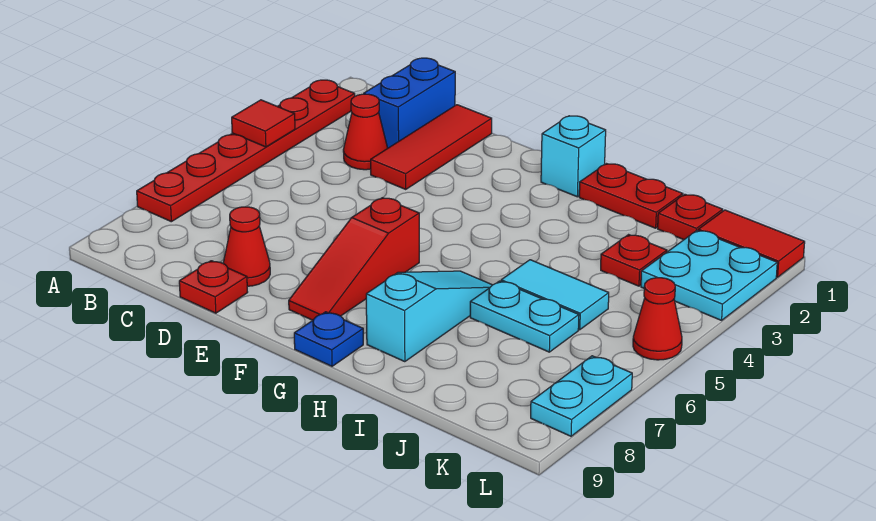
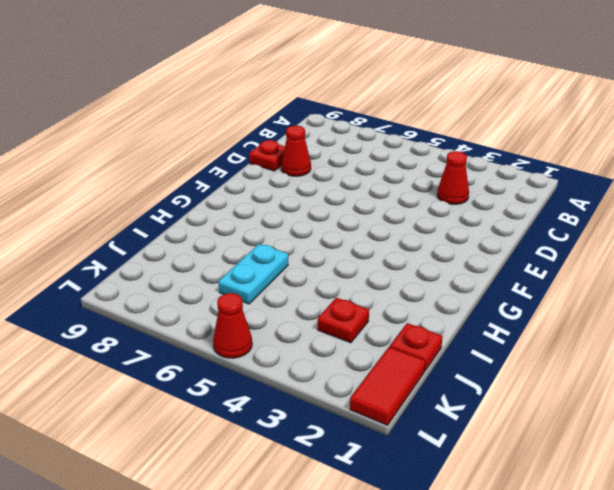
none -> red plate A2:A7 level 1
none -> blue brick C1:C2 level 1
none -> red tile D1:D3 level 1

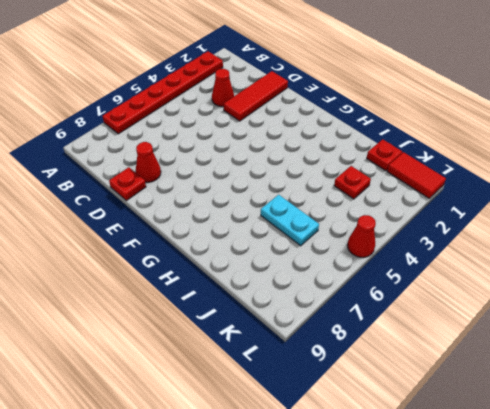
none -> blue brick C1:C2 level 1
none -> red slope F6:F8 level 1 top 6
none -> cyan brick G1 level 1

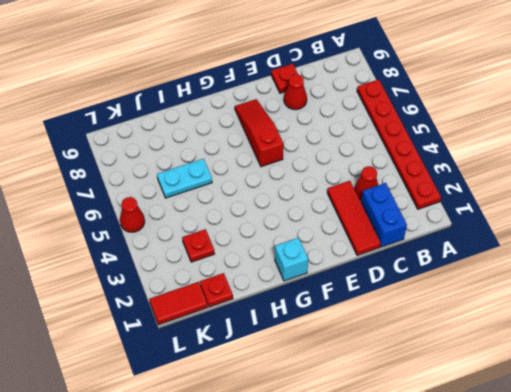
none -> blue plate G9 level 1
none -> red plate H1:I1 level 1
none -> cyan slope H6:H8 level 1 top 8

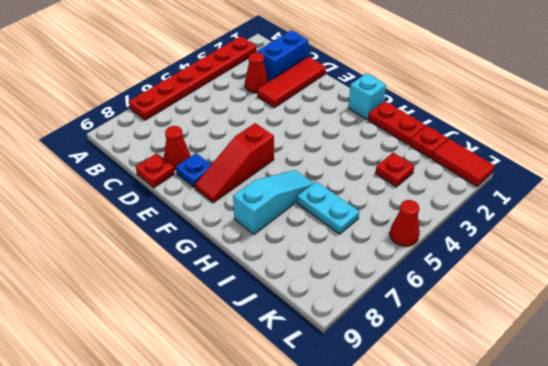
blue plate E8 level 1 -> blue plate G9 level 1
none -> cyan tile I5:J5 level 1
none -> cyan plate K2:L3 level 1
none -> cyan plate L7:L8 level 1

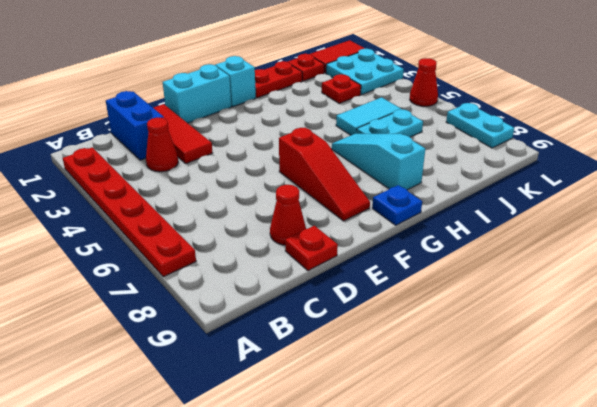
cyan brick E1:F1 level 1 -> none
none -> red tile A4 level 2

